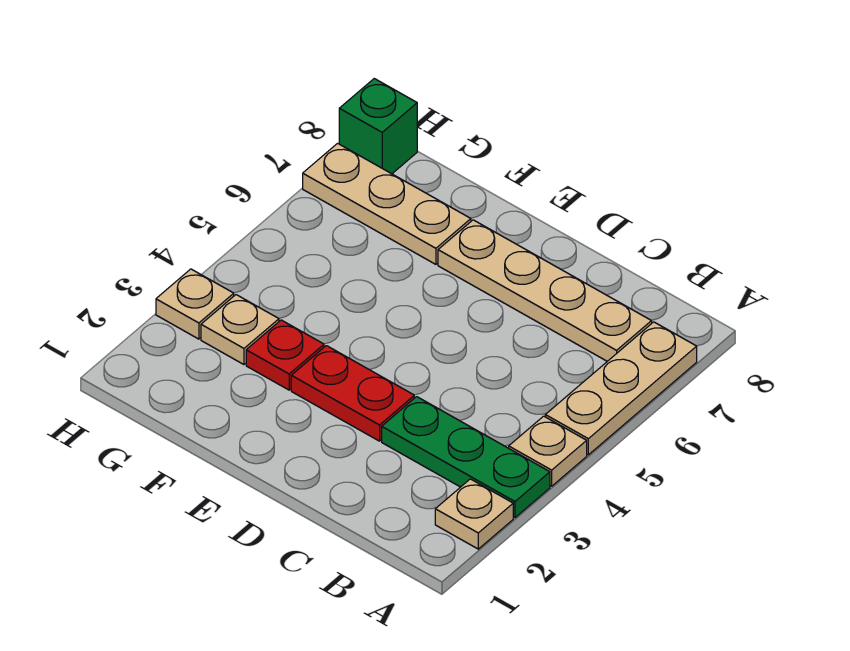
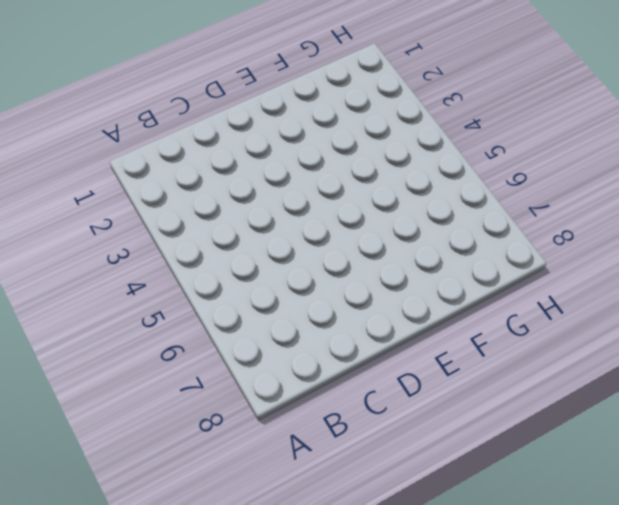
none -> tan plate A2 level 1
none -> green plate A3:C3 level 1

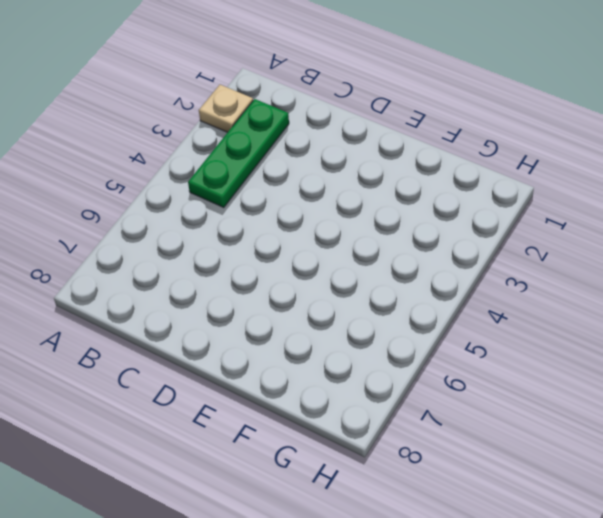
green plate B2:B4 level 1 -> green plate A3:C3 level 1
none -> tan plate A4 level 1
none -> tan plate A5:A7 level 1

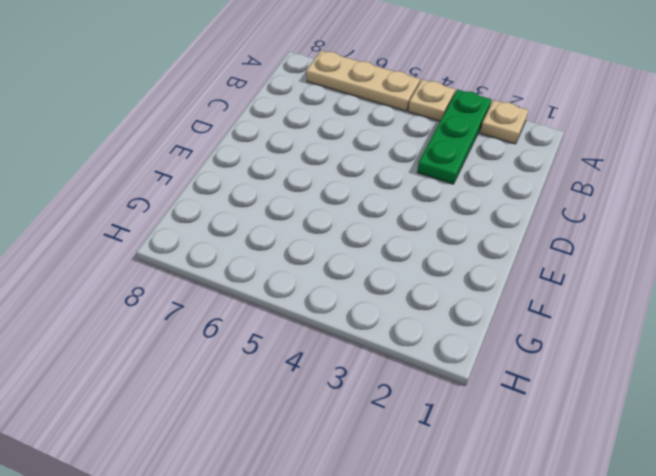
none -> tan plate B7:E7 level 1
none -> red plate D3:E3 level 1

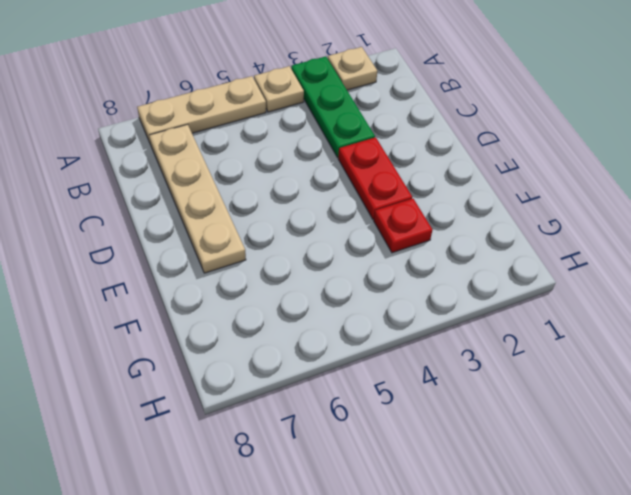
none -> tan plate F7:H7 level 1
none -> tan plate G3 level 1

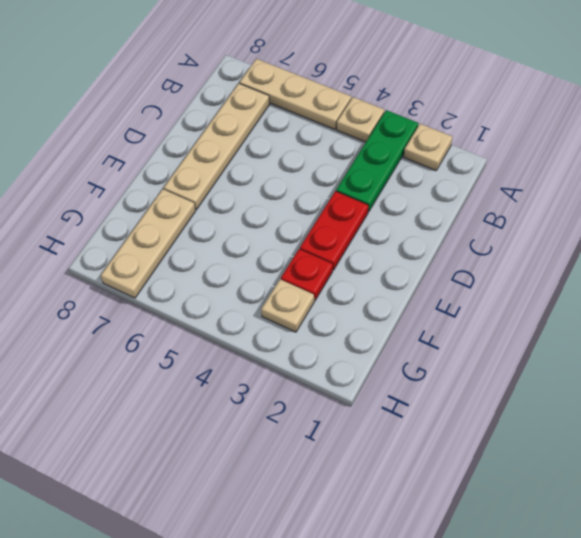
none -> tan plate H3 level 1
none -> green brick H8 level 1

